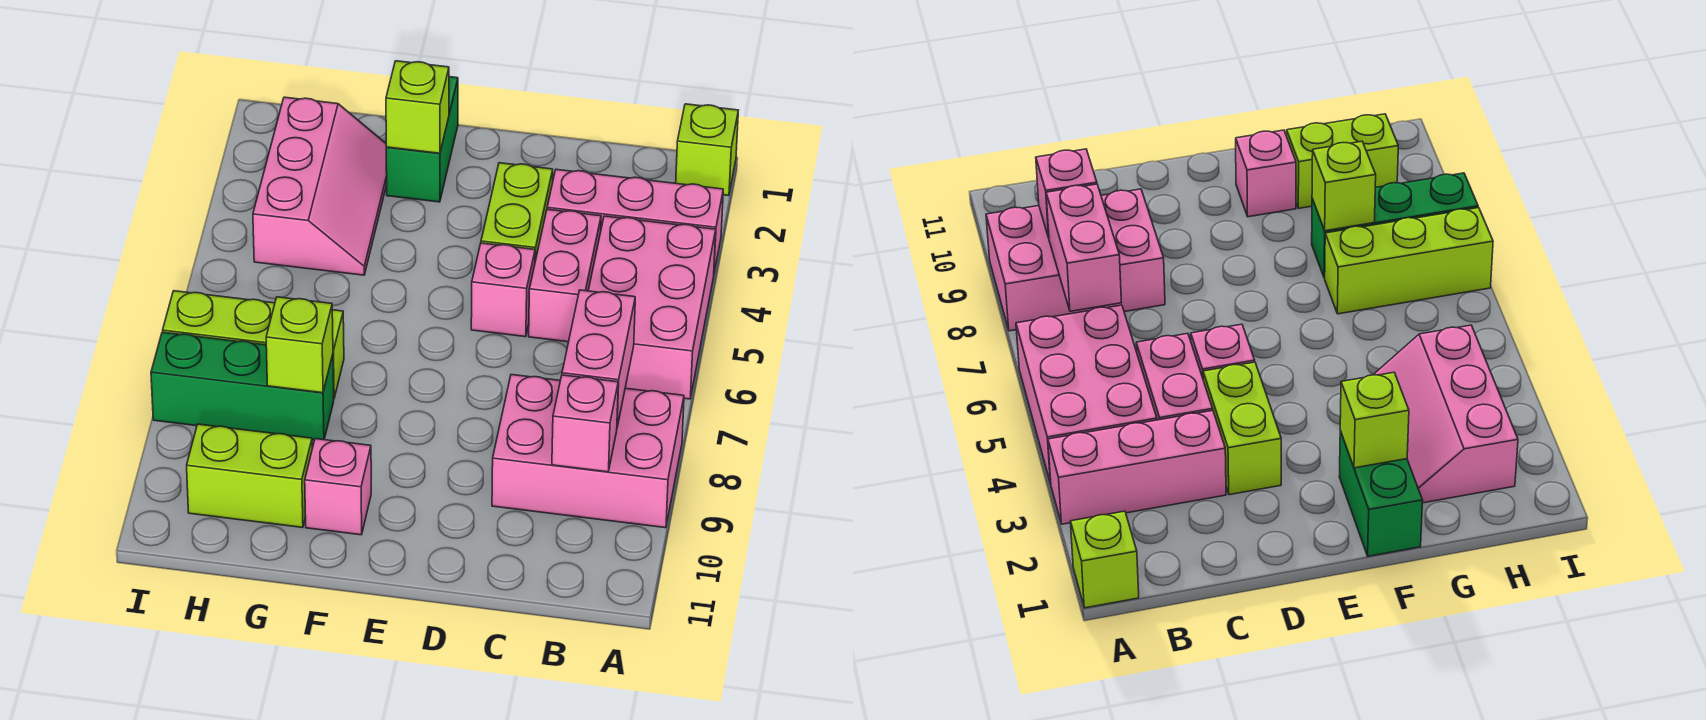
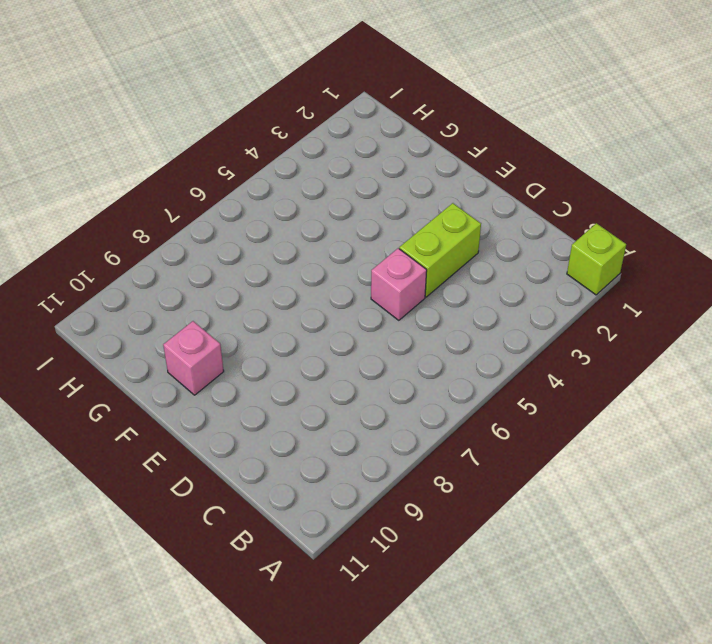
none -> pink brick A3:C3 level 1
none -> pink brick A4:B6 level 1
none -> pink brick A8:C9 level 1

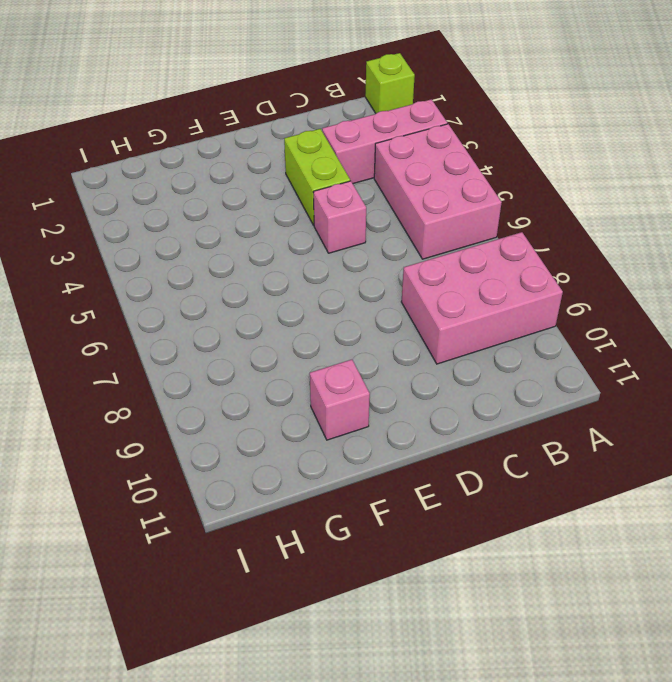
none -> pink brick C4:C5 level 1
none -> green brick F1:F2 level 1
none -> pink slope G2:H4 level 1 top H

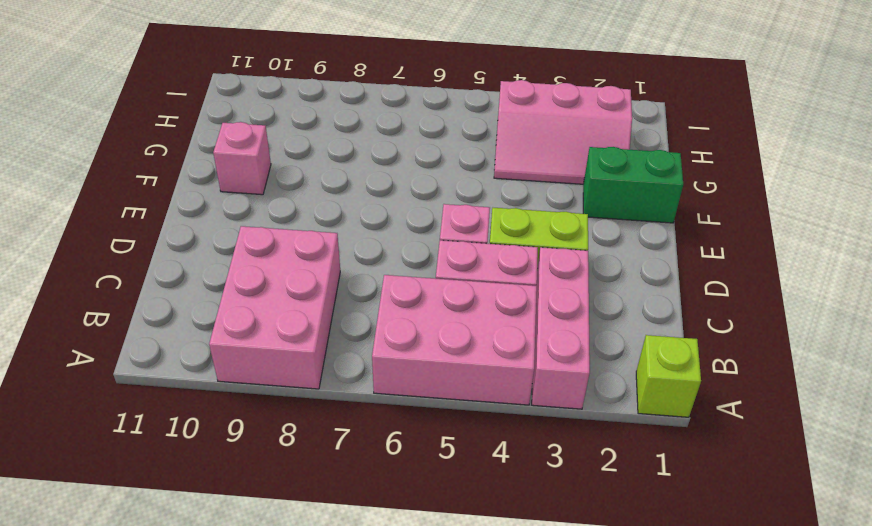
none -> lime brick G7:I7 level 1
none -> green brick G8:I8 level 1
none -> lime brick G10:H10 level 1

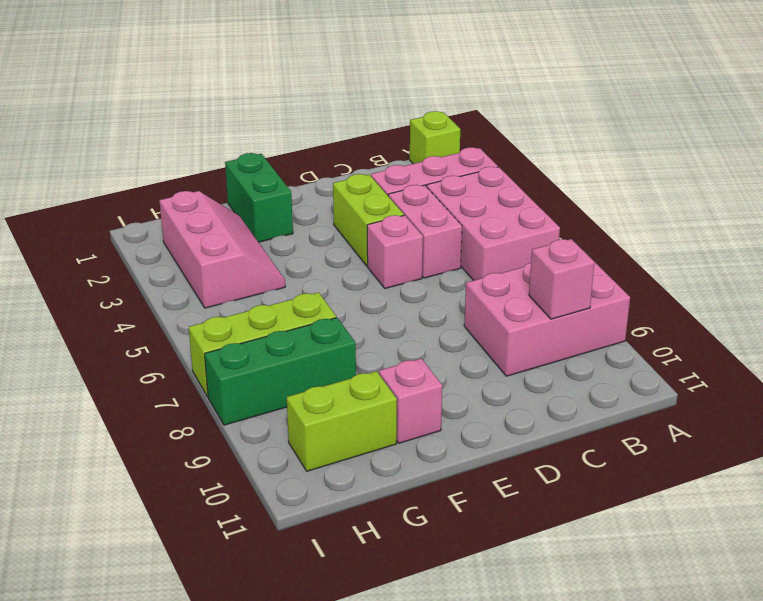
none -> pink brick B7:B8 level 2
none -> lime brick F2 level 2
none -> lime brick G8 level 2

